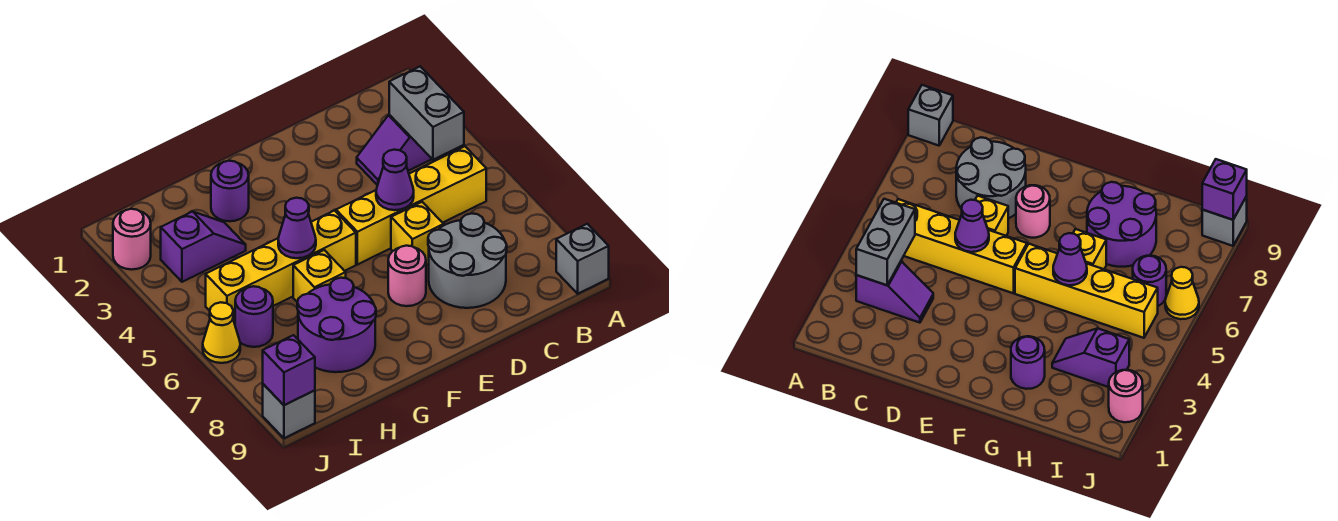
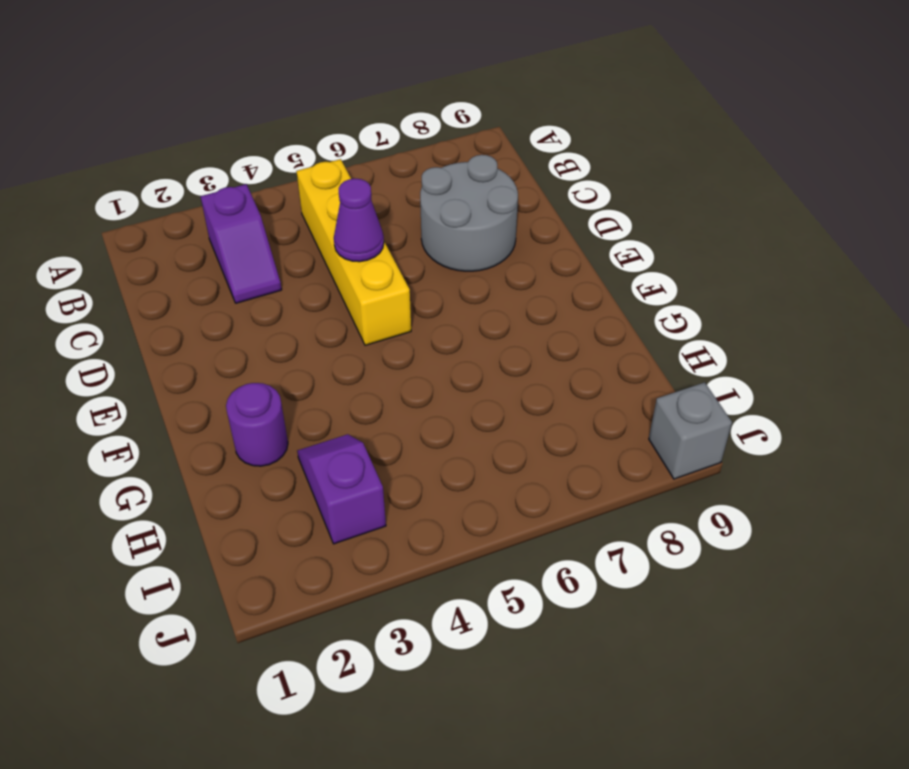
none -> grey brick A9 level 1
none -> yellow brick D6 level 1
none -> pink round brick E7 level 1

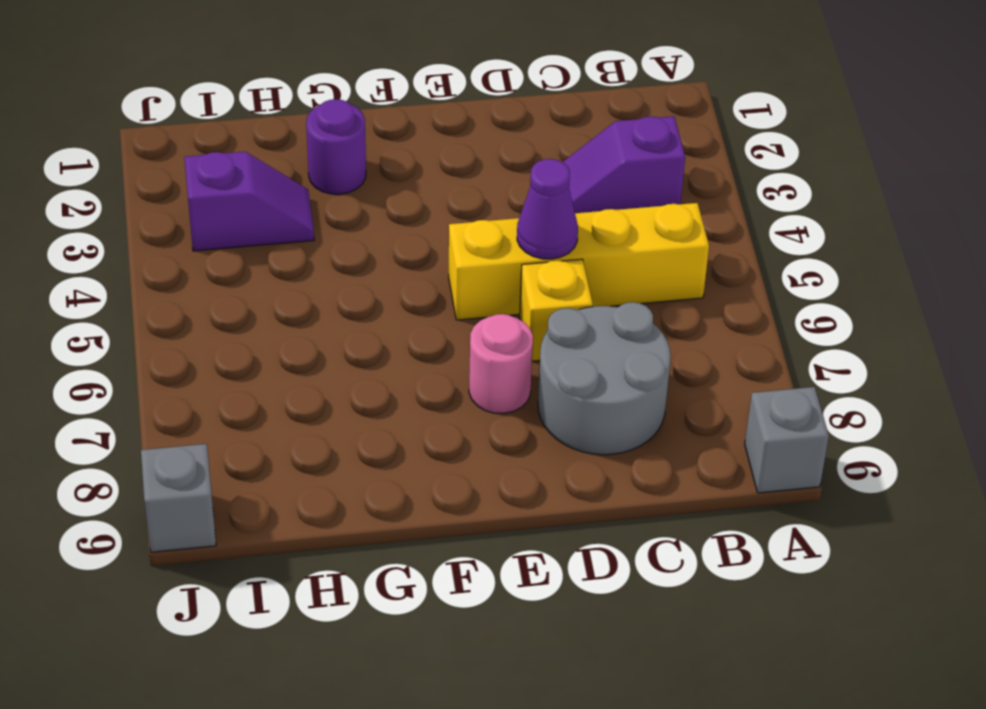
none -> yellow brick F5:I5 level 1
none -> yellow brick G6 level 1
none -> purple round brick G7:H8 level 1

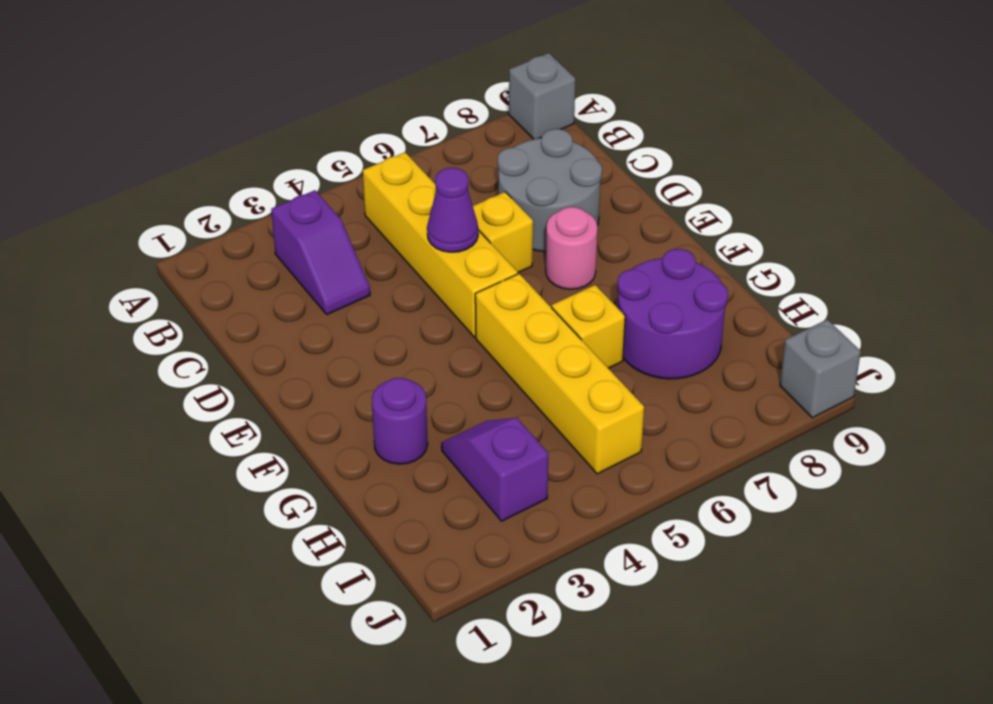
none -> purple round brick I6 level 1
none -> pink round brick J2 level 1
none -> yellow cone J6 level 1

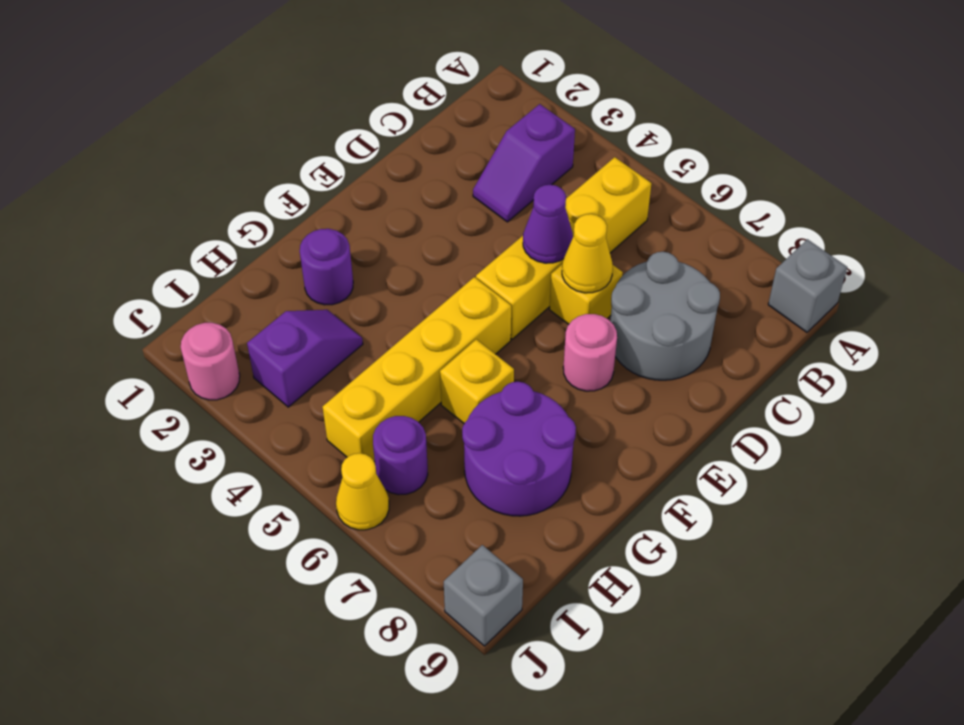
yellow cone D6 level 2 -> none
none -> grey brick B3:B4 level 2
none -> purple cone G5 level 2
none -> purple brick J9 level 2

